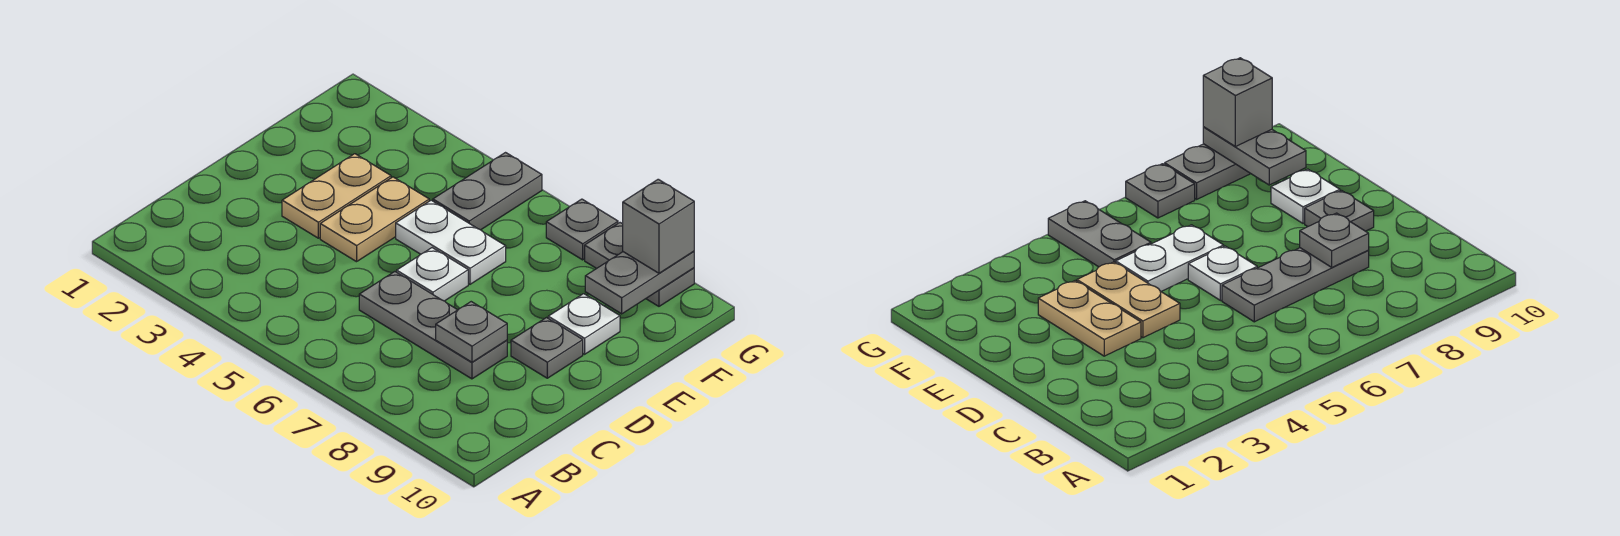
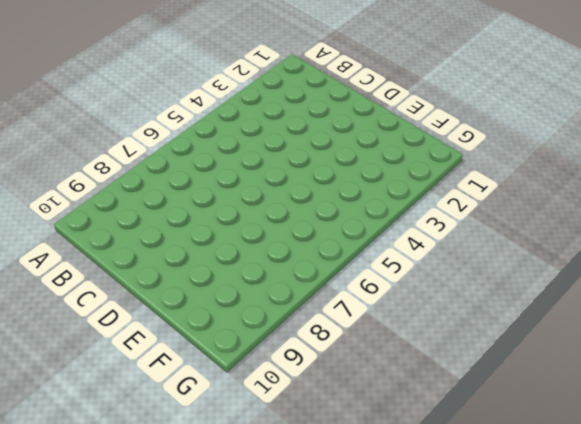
none -> grey plate C6:C8 level 1
none -> tan plate D3:E3 level 1
none -> tan plate D4:E4 level 1

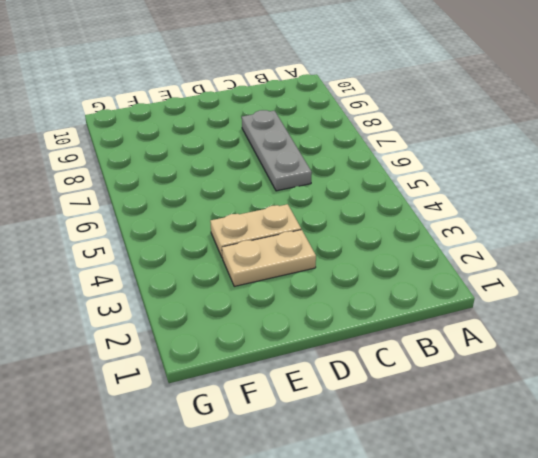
none -> white plate D6 level 1
none -> grey plate D9 level 1
none -> white plate E5:E6 level 1

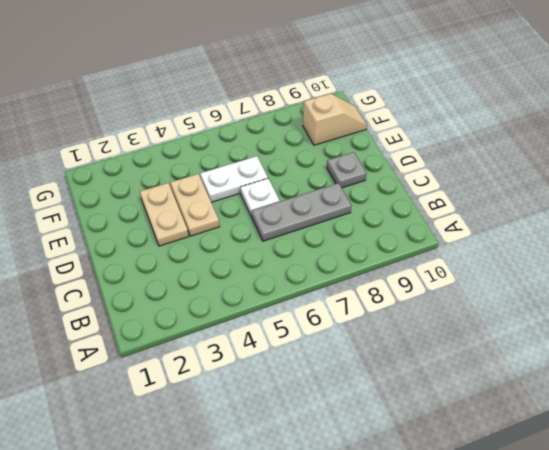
tan slope F9:F10 level 1 top 9 -> none
none -> white plate E9 level 1
none -> grey plate F5:G5 level 1
none -> grey plate G7 level 1

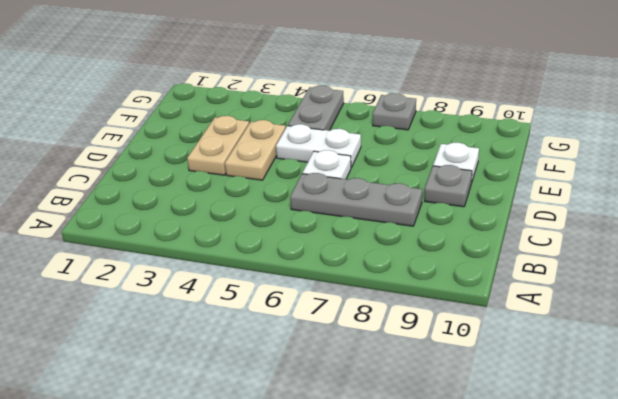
none -> grey plate G8:G9 level 1
none -> grey plate C8 level 2
none -> grey plate F9:G9 level 2

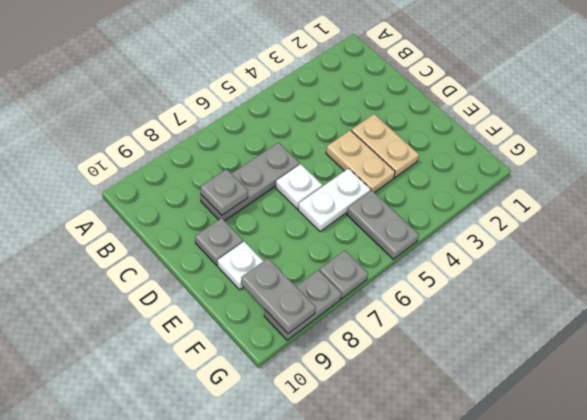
none -> grey brick G9 level 3

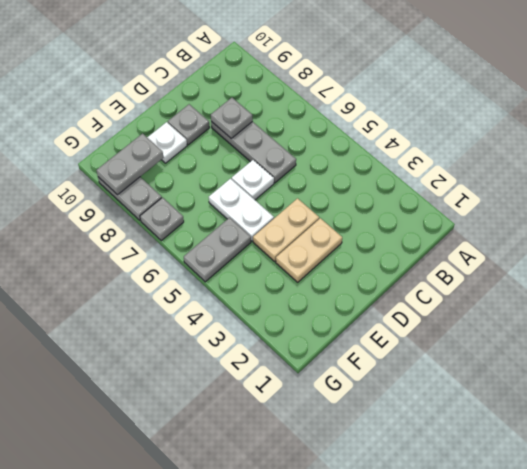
none -> grey brick G9 level 3

